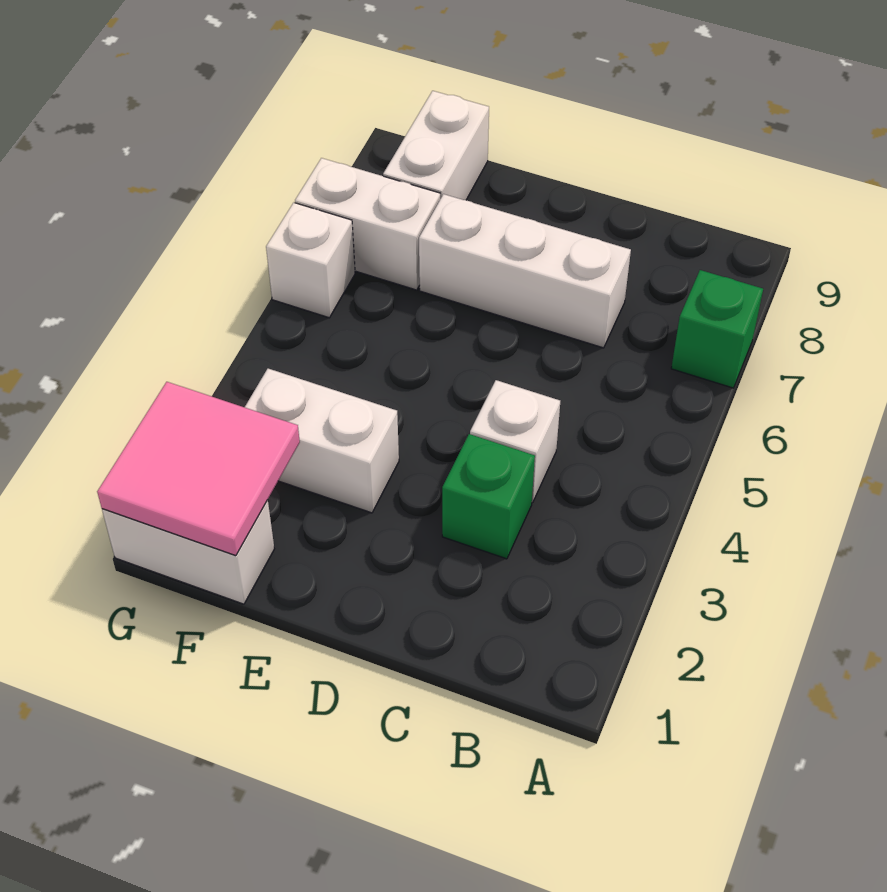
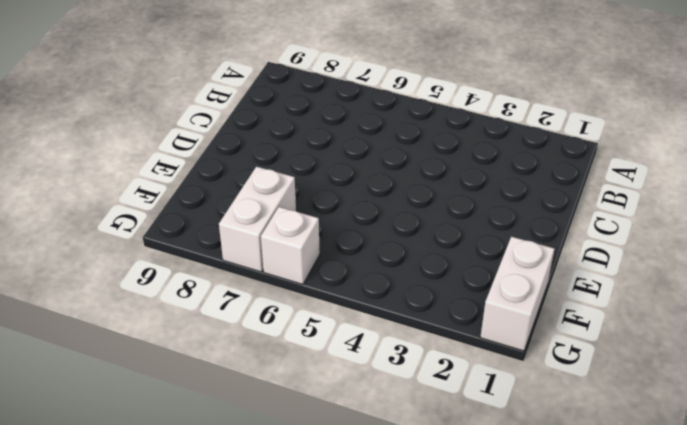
none -> green brick A7 level 1
none -> green brick C3 level 1

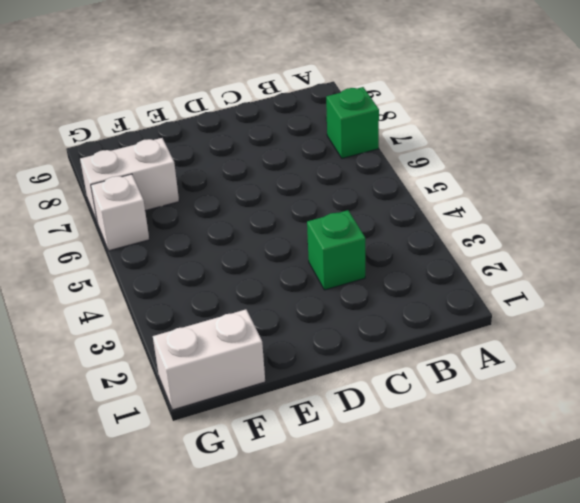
none -> white brick C4 level 1
none -> white brick C7:E7 level 1

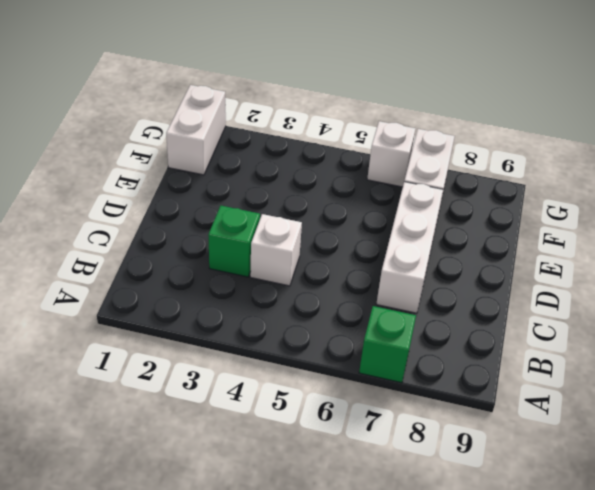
none -> white brick E3:F3 level 1
none -> white brick F8:F9 level 1

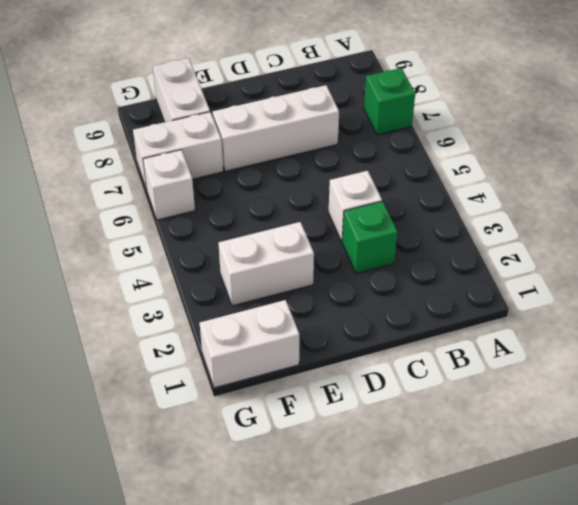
none -> pink tile F1:G2 level 2

